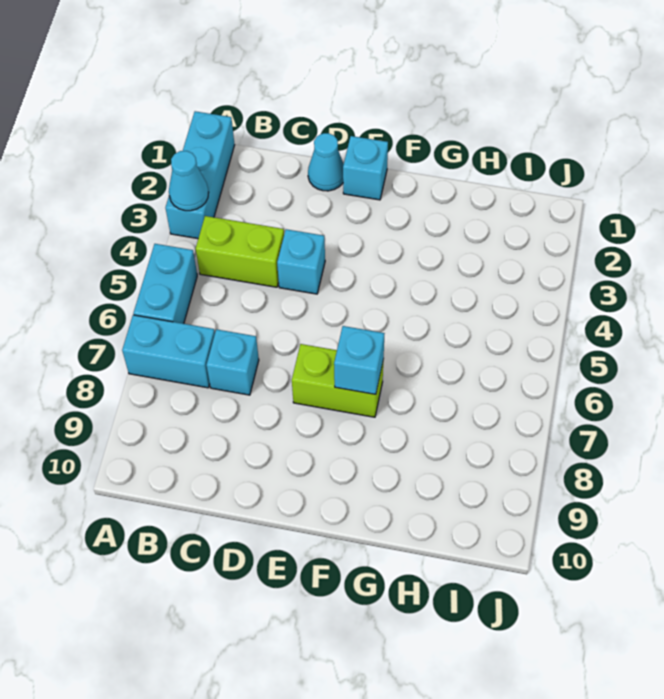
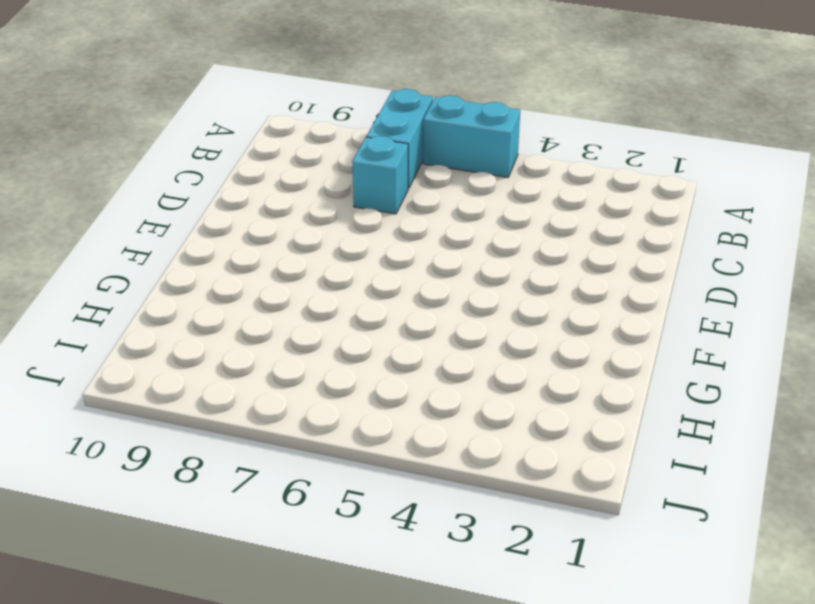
none -> cyan brick A1:A3 level 1
none -> lime brick B4:C4 level 1

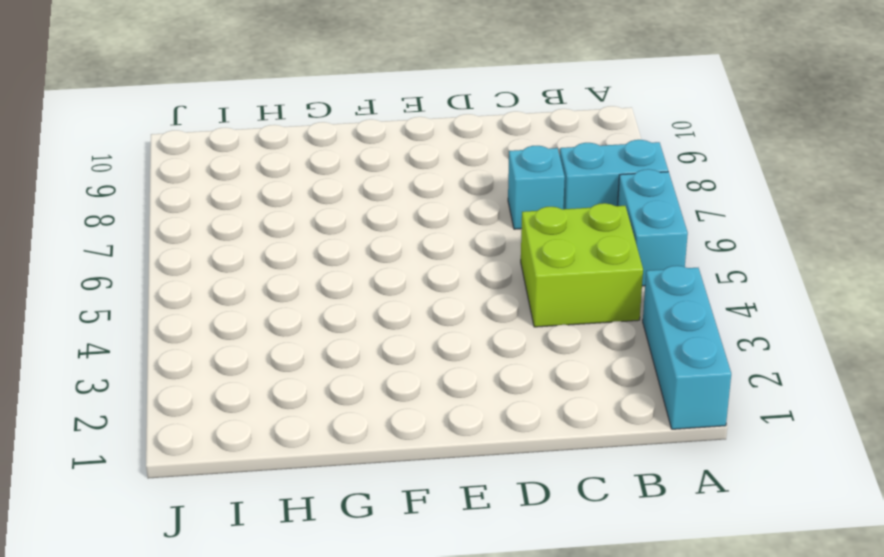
lime brick B4:C5 level 1 -> lime brick B4:C4 level 1
none -> cyan cone D1 level 1
none -> cyan brick D4 level 1

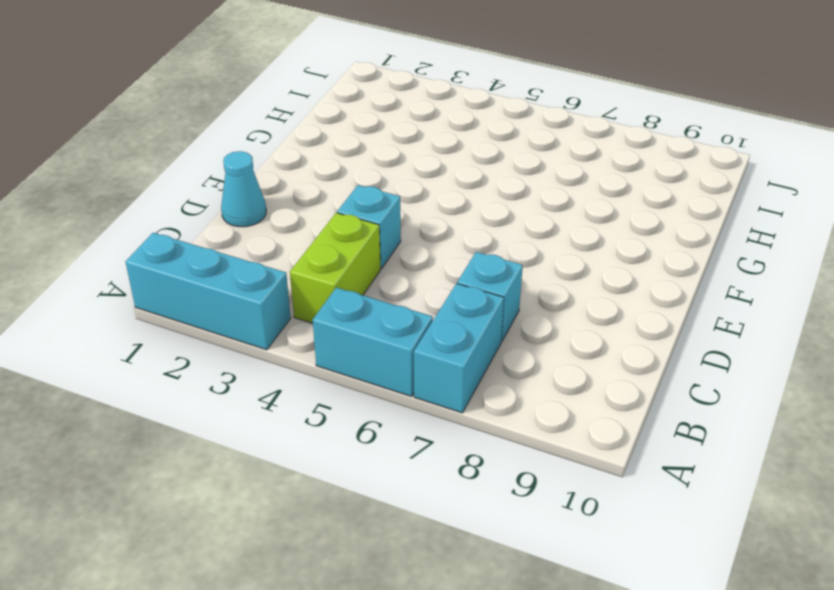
none -> cyan brick E1 level 1
none -> lime brick E7:F7 level 1

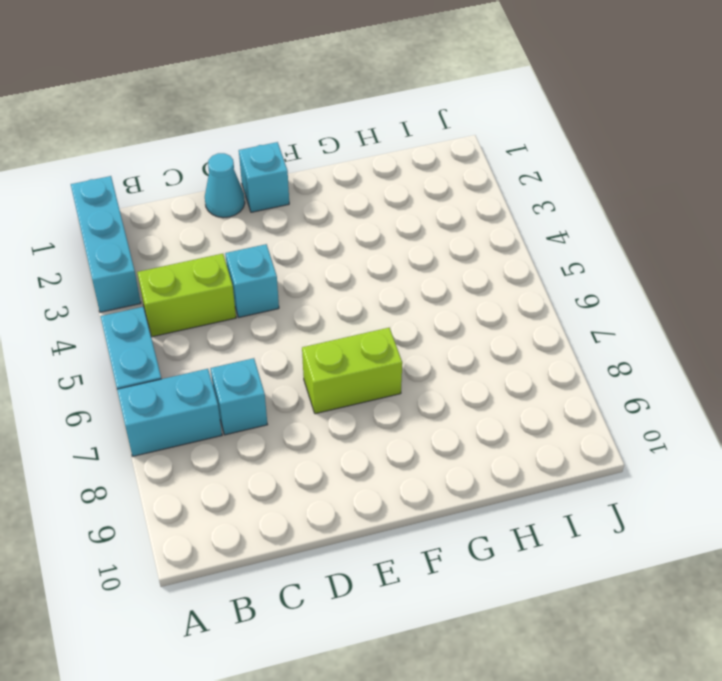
none -> cyan cone A3 level 2
none -> cyan brick F7 level 2

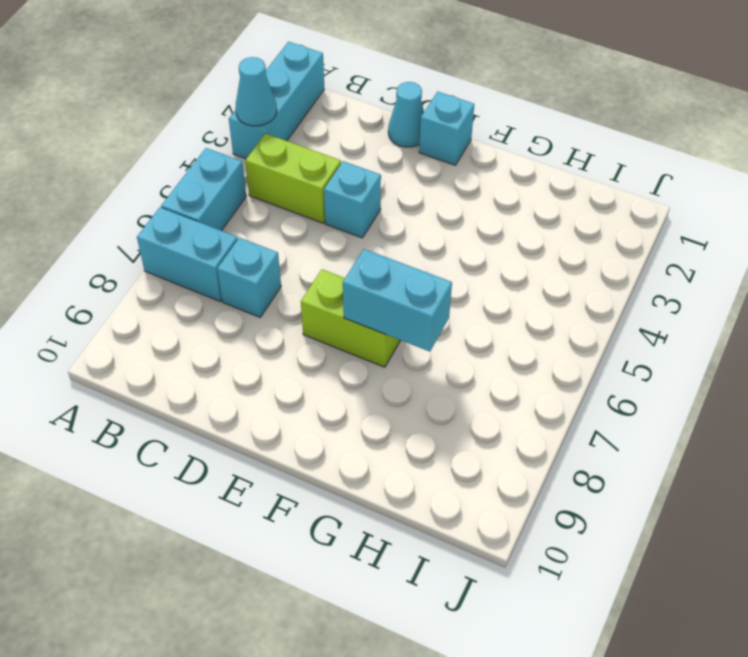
cyan brick F7:G7 level 2 -> cyan brick F7 level 2

